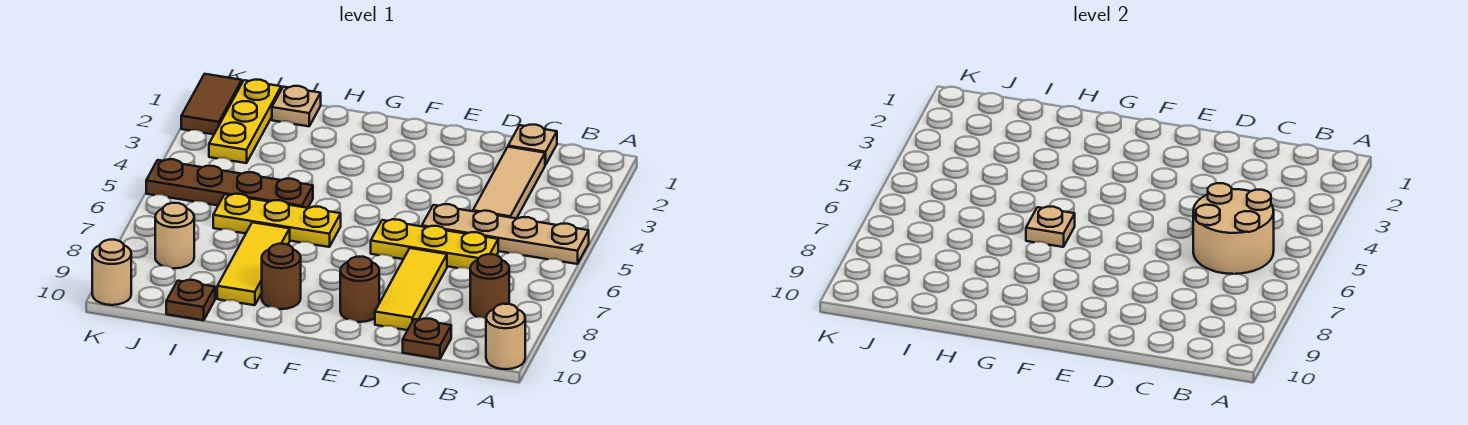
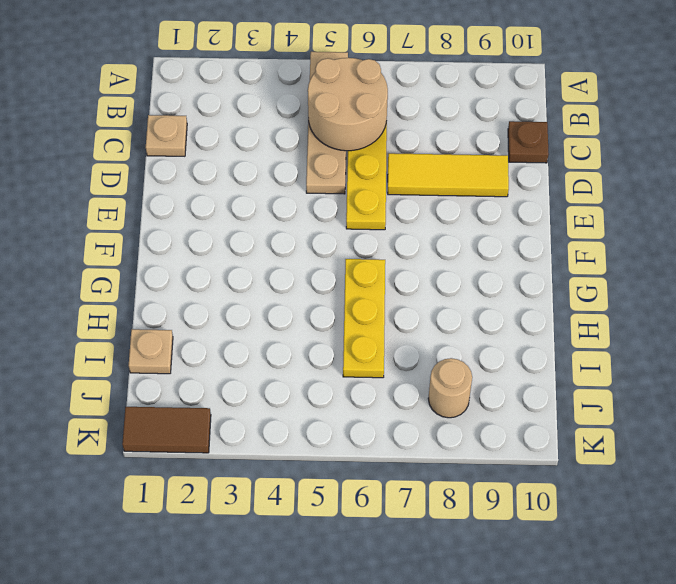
none -> tan round brick A10 level 1
none -> brown round brick B8 level 1
none -> tan tile C2:C4 level 1

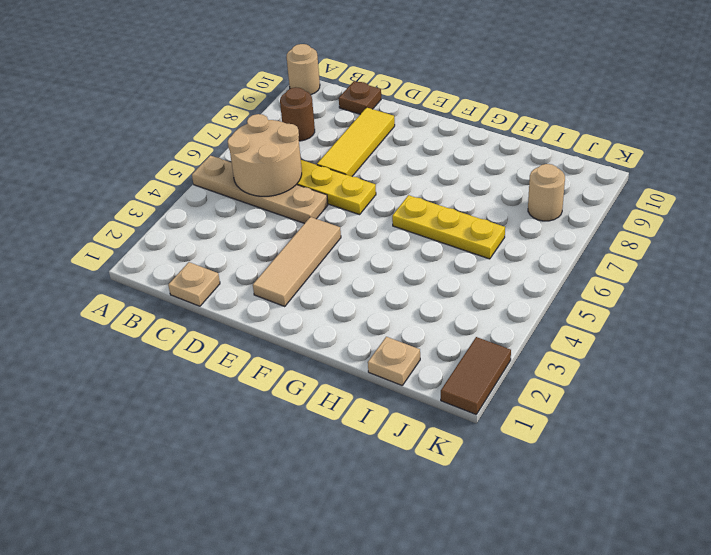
tan tile E2:E4 level 1 -> tan tile C2:C4 level 1
none -> brown round brick E9 level 1
none -> brown round brick G9 level 1
none -> brown plate H5:K5 level 1

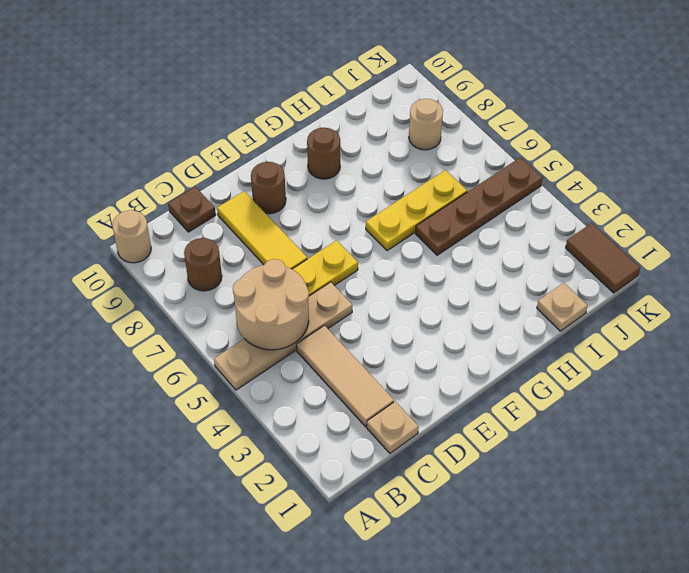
none -> yellow tile H7:H9 level 1
none -> brown plate I10 level 1
none -> yellow plate J1:J3 level 1

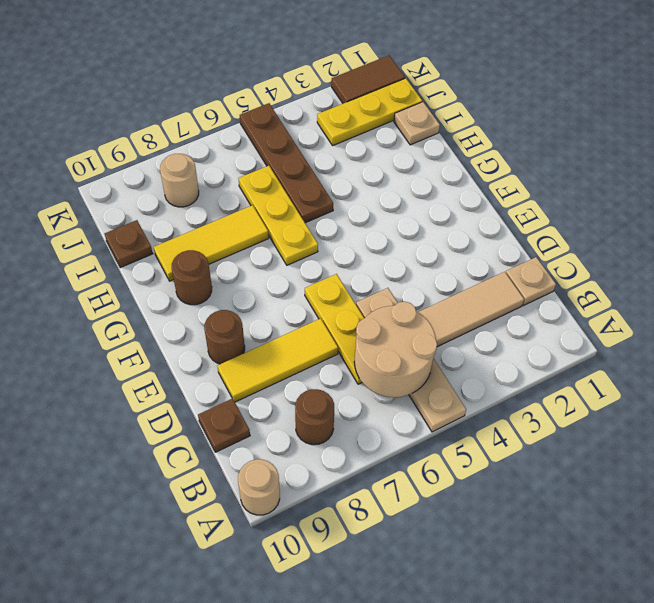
none -> tan round brick K10 level 1
none -> tan plate G6 level 2

